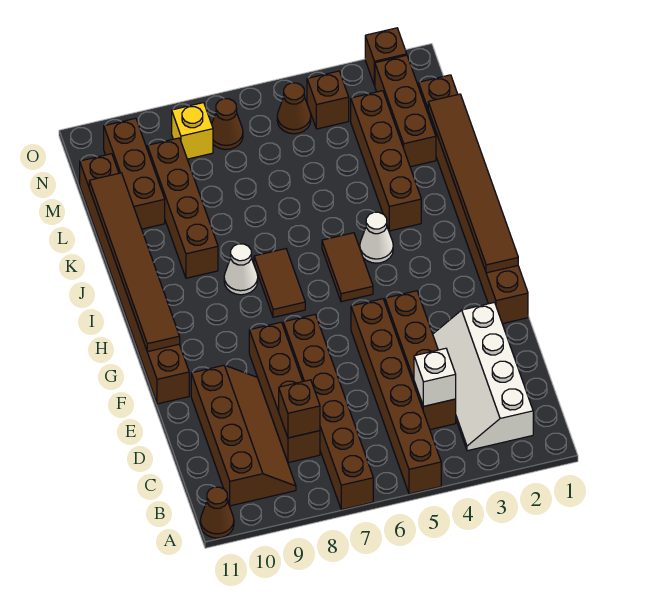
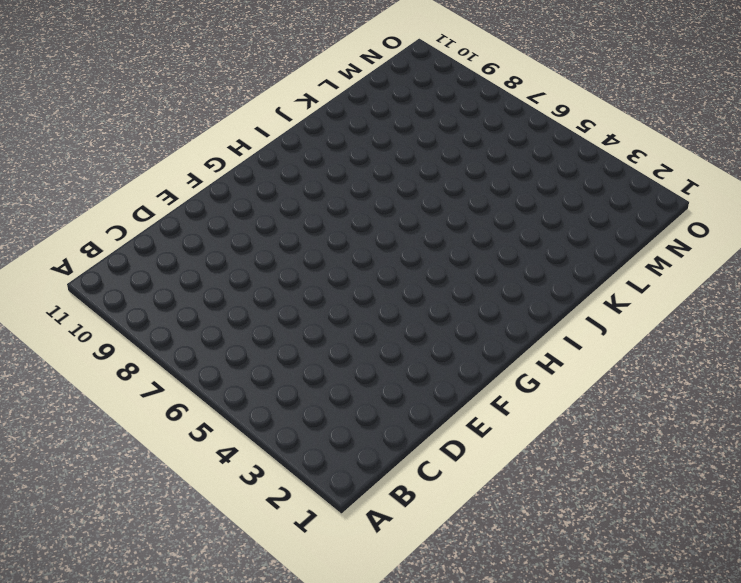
none -> brown brick A5:F5 level 1
none -> brown brick A7:F7 level 1
none -> brown cone A11 level 1

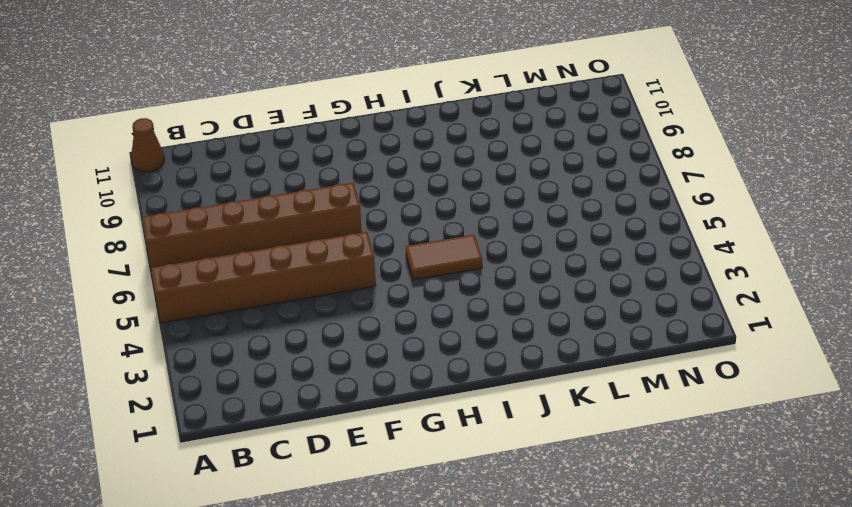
none -> white slope B2:E3 level 1 top 2
none -> brown slope B9:E10 level 1 top 10
none -> brown brick C4:F4 level 1

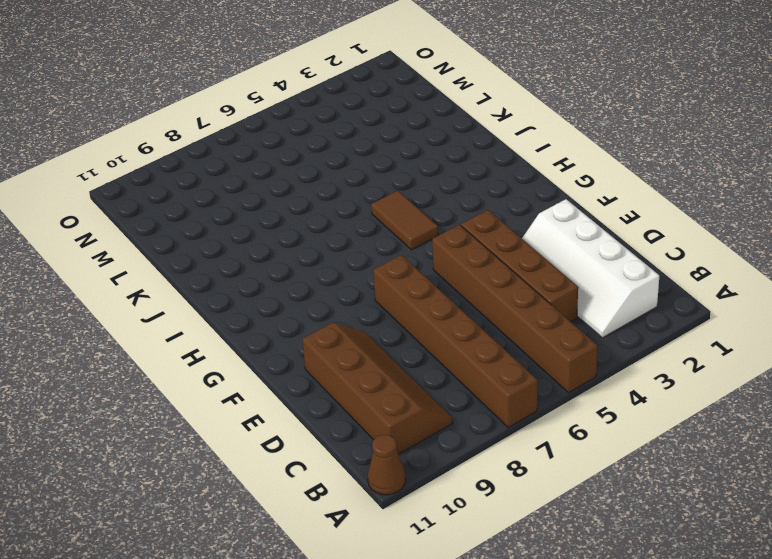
none -> brown brick C8:F8 level 1
none -> brown brick F1:M1 level 1
none -> brown brick F11:M11 level 1

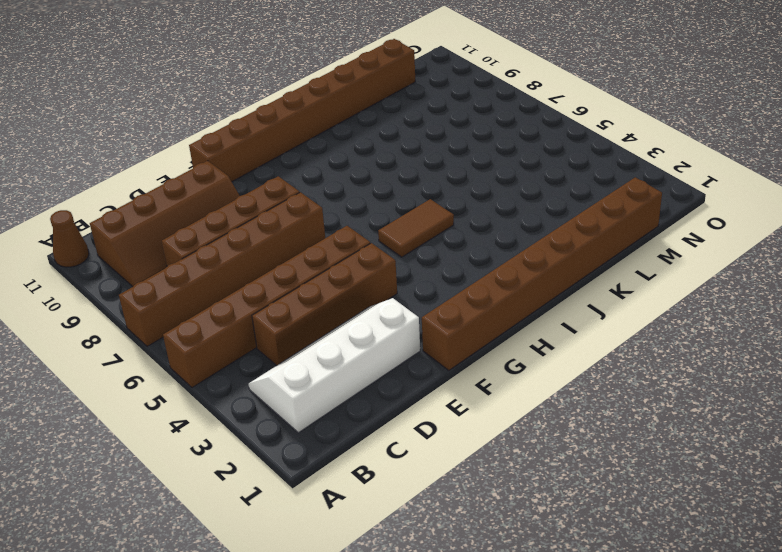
none -> brown tile H7:I7 level 1
none -> white cone I4 level 1
none -> white cone I8 level 1

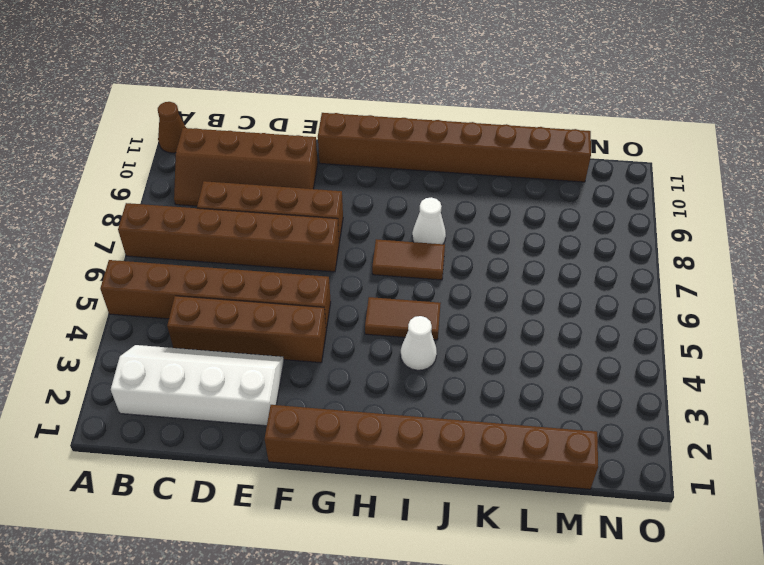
none -> brown brick J3:M3 level 1
none -> brown brick J9:M9 level 1
none -> brown brick L2:N2 level 1

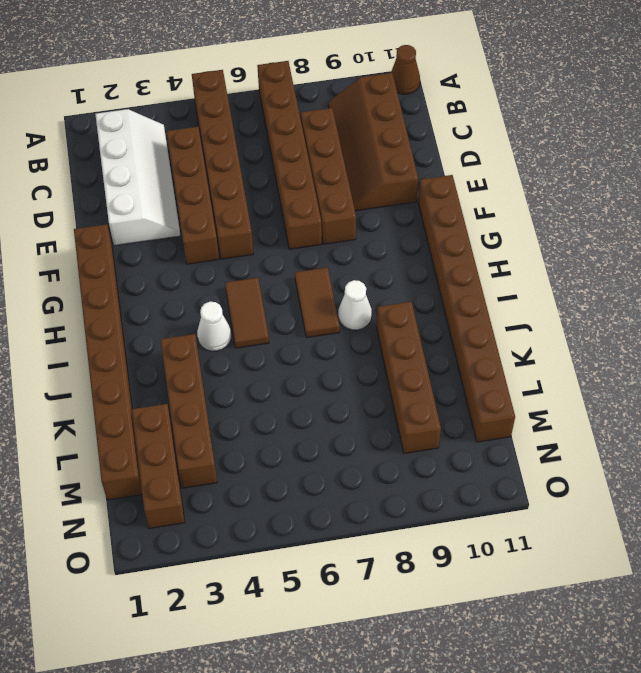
none -> brown brick L10:N10 level 1
none -> brown brick N4 level 1
none -> brown cone N5 level 1

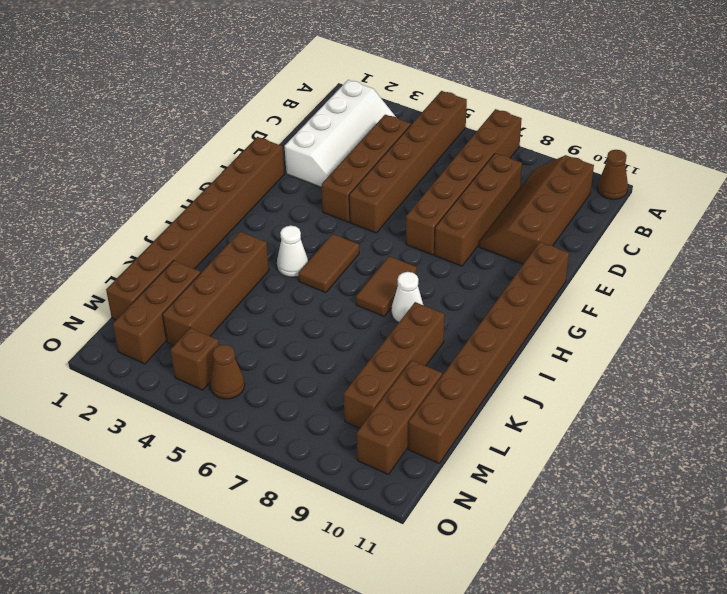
none -> brown cone N7 level 1
none -> yellow brick N8 level 1
none -> brown brick O2 level 1

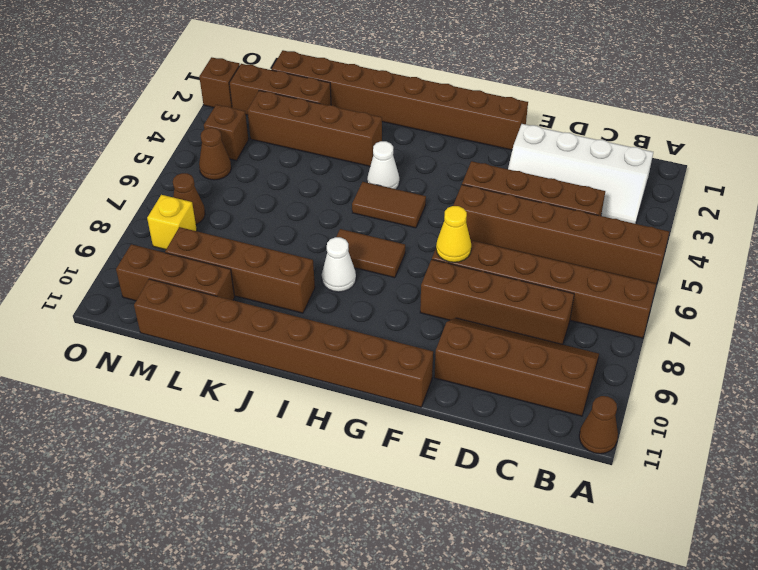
yellow cone F7 level 2 -> none
none -> white brick C4 level 2
none -> brown brick C8 level 2
none -> brown tile G1:L1 level 2

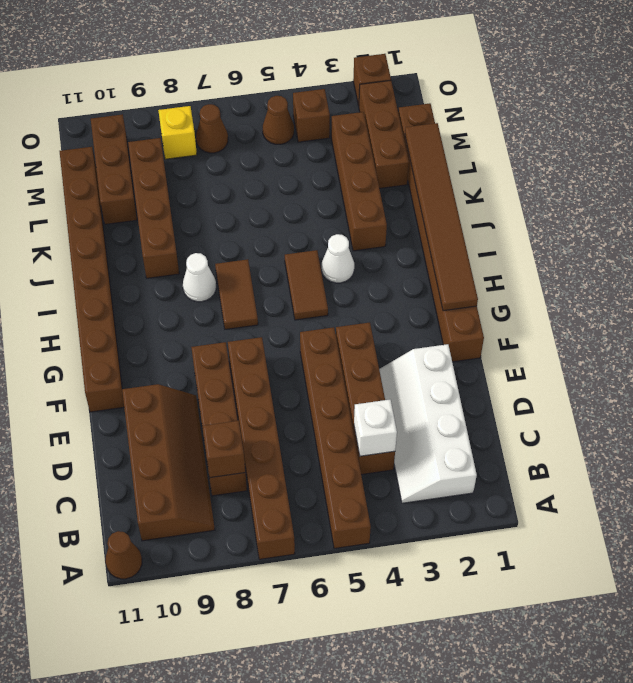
none -> brown tile G11:L11 level 2

